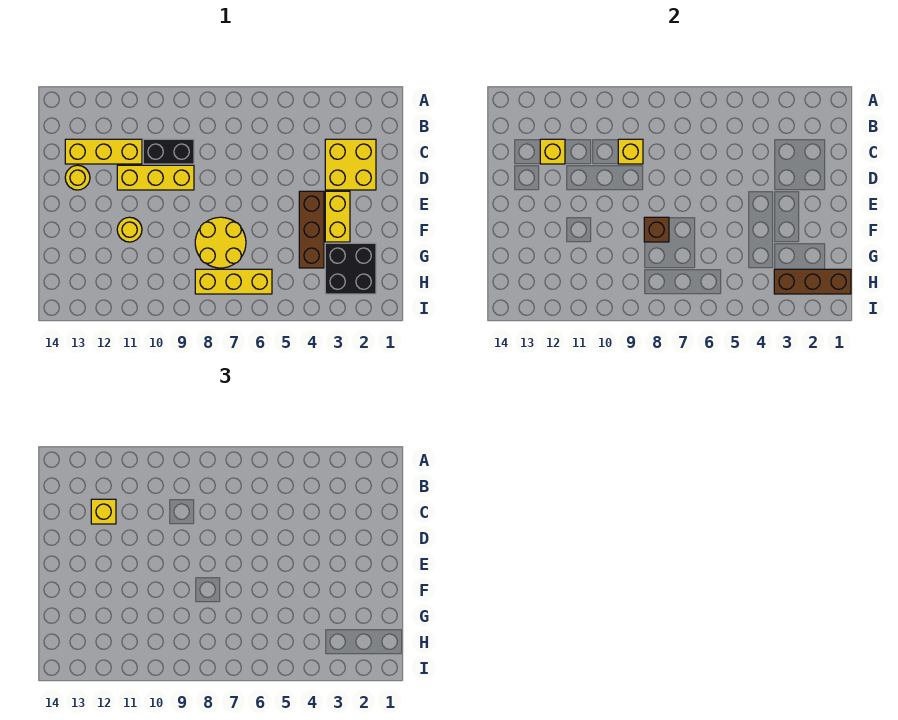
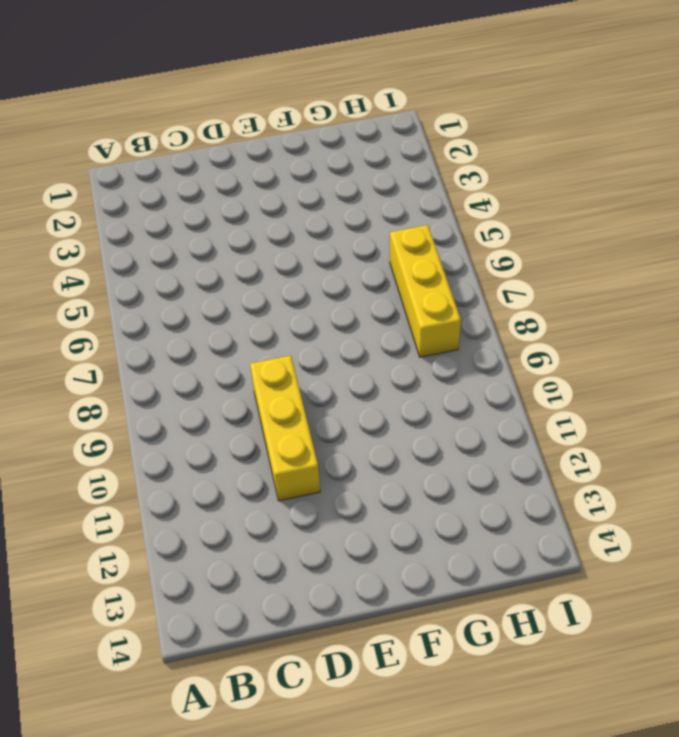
none -> yellow brick C2:D3 level 1
none -> black brick C9:C10 level 1
none -> yellow brick C11:C13 level 1

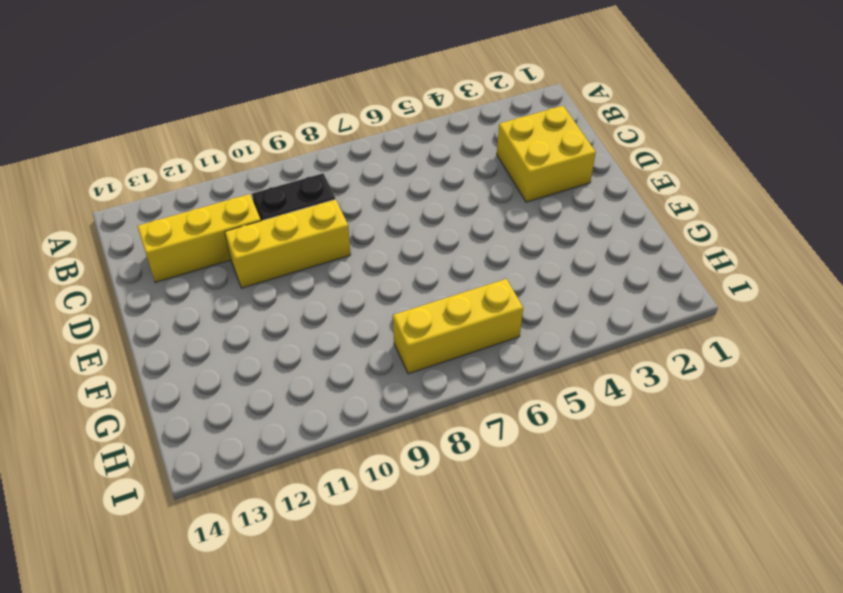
none -> yellow round brick D13 level 1
none -> yellow brick E3:F3 level 1
none -> brown brick E4:G4 level 1

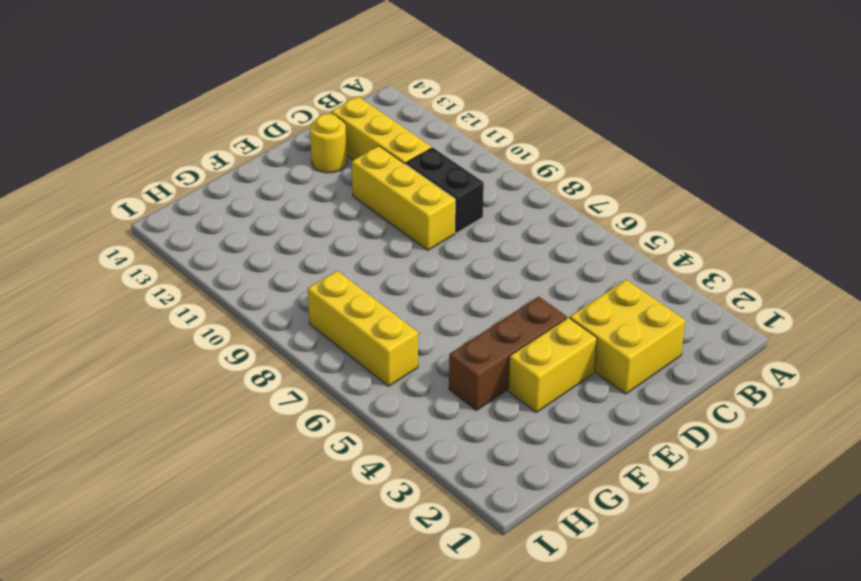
none -> yellow round brick F7:G8 level 1
none -> yellow round brick F11 level 1
none -> black brick G2:H3 level 1

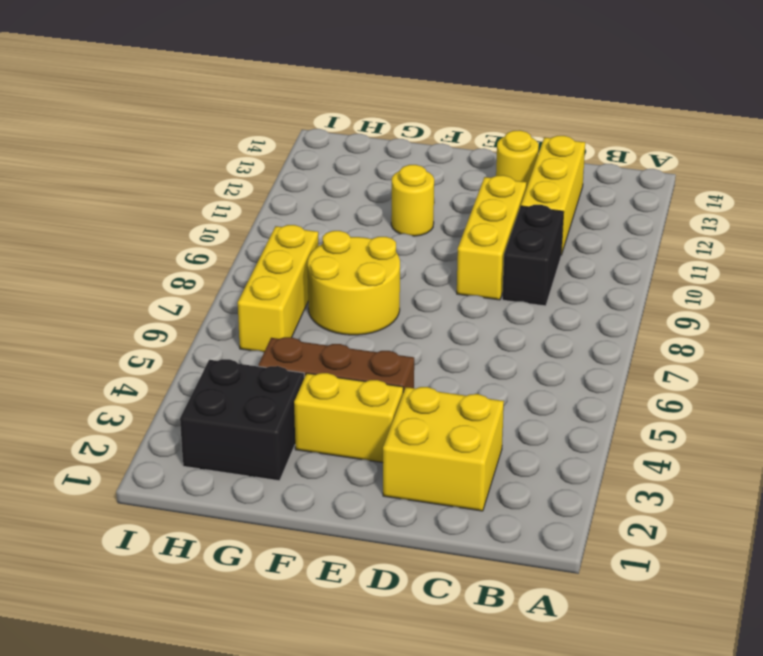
none -> yellow brick C9 level 2
none -> yellow brick C12 level 2
none -> brown brick F8 level 2

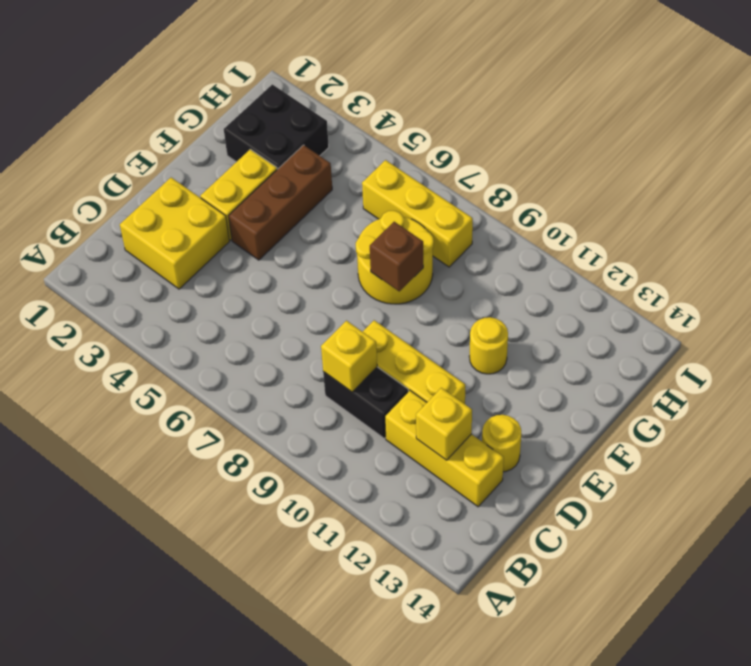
none -> brown brick H1:H3 level 2
none -> yellow brick C12 level 3

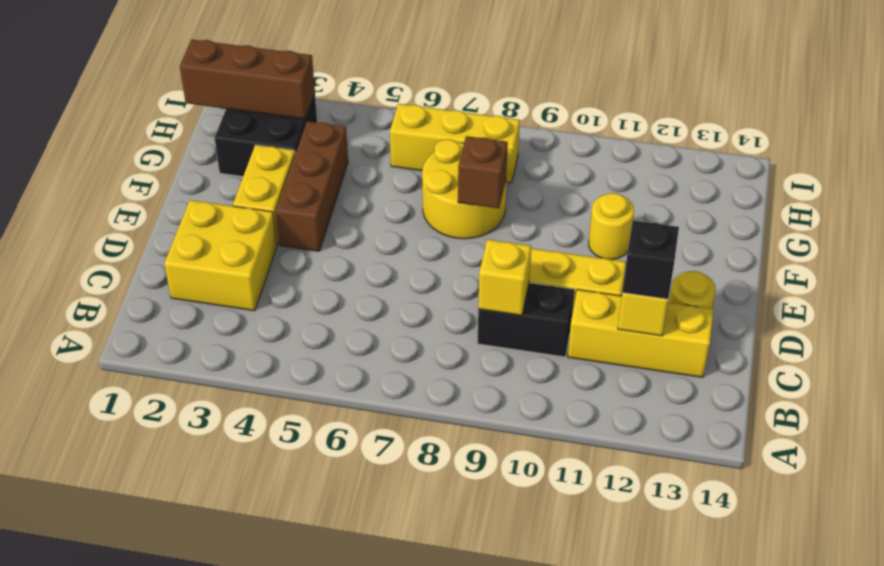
black brick C12 level 3 -> yellow brick C12 level 3

